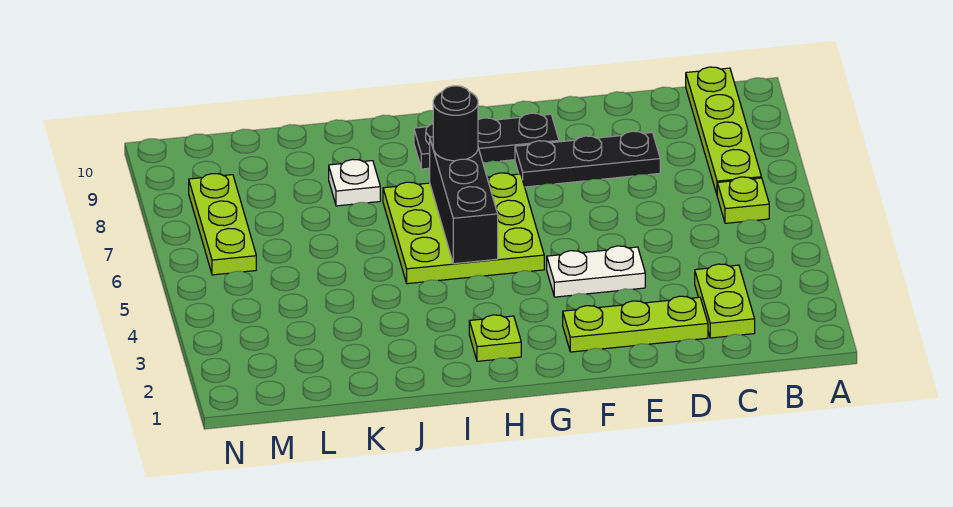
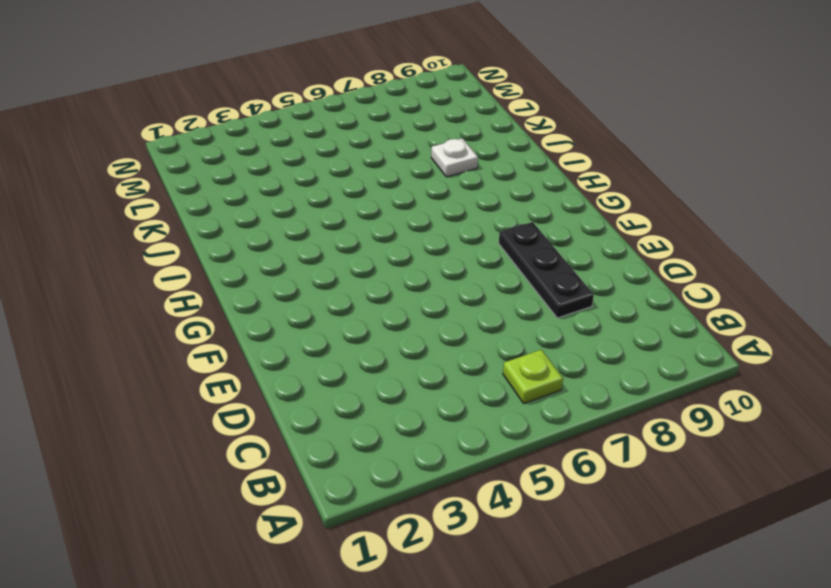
none -> lime plate B7:B10 level 1
none -> lime plate C2:C3 level 1
none -> lime plate D2:F2 level 1

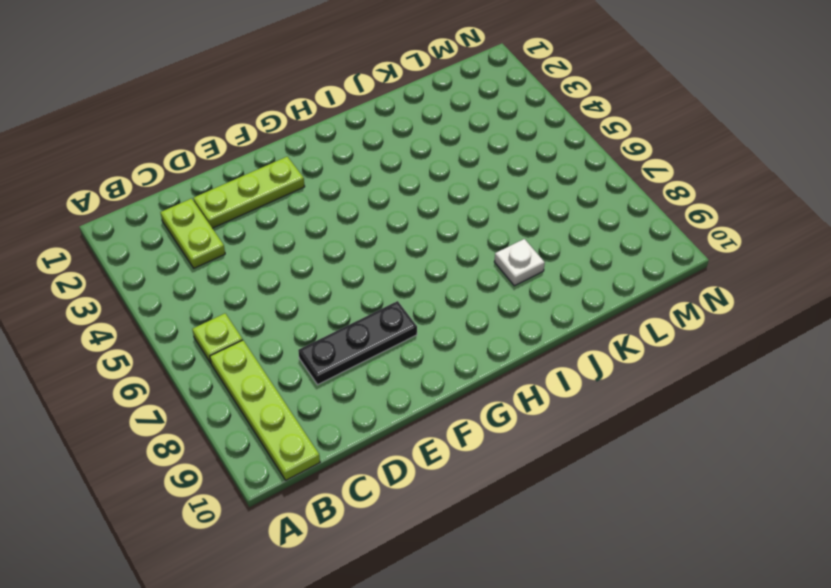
none -> white plate E4:F4 level 1
none -> black plate F9:H9 level 1
none -> lime plate G5:I7 level 1

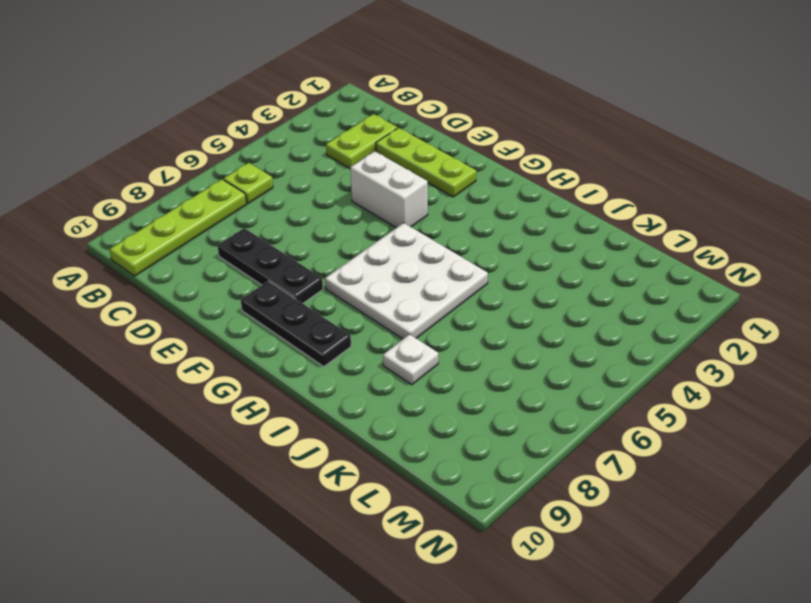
white brick E4:F4 level 1 -> white plate E4:F4 level 1
white plate G5:I7 level 1 -> lime plate G5:I7 level 1
none -> lime plate H2 level 1
none -> lime plate M6:M8 level 1
none -> black brick H5:H7 level 2

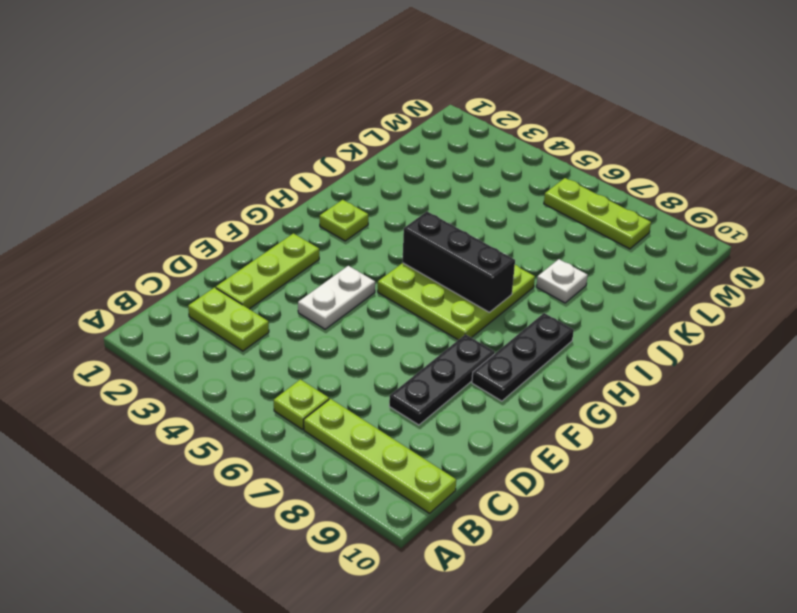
none -> black round brick H7 level 3

